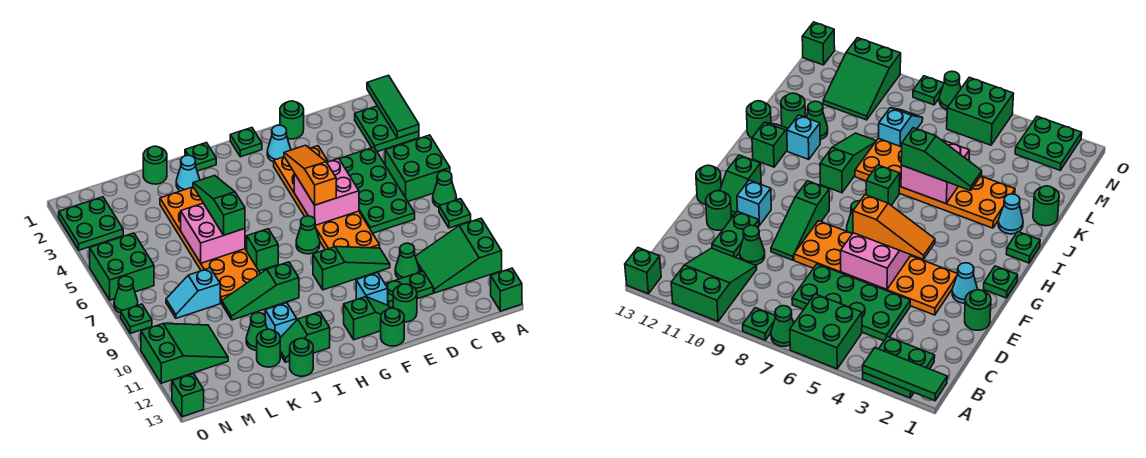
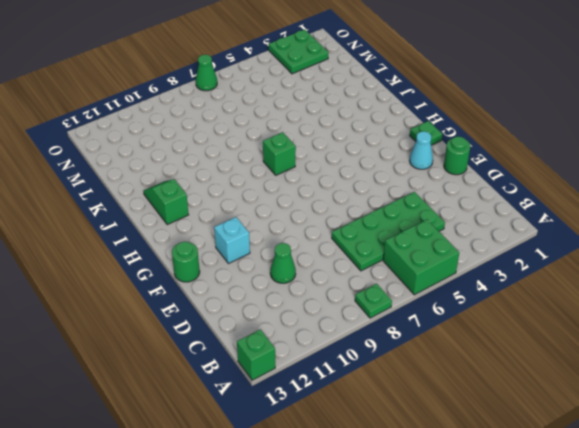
none -> green plate A2:B3 level 1
none -> green cone A7 level 1
none -> green slope A10:C11 level 1 top A
none -> green plate D11:E11 level 1

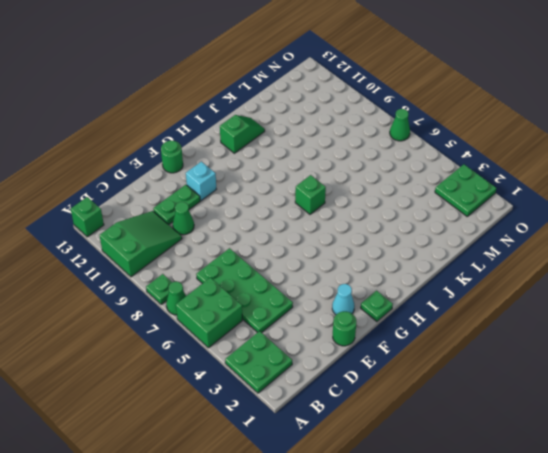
none -> orange plate E3:F8 level 1
none -> green slope E9:G9 level 1 top G
none -> green round brick E12 level 1
none -> green slope F12:G12 level 1 top G

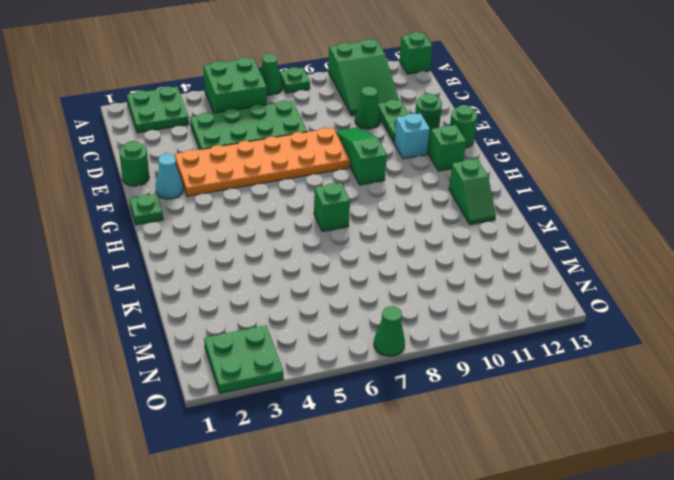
none -> green cone G7 level 1
none -> green plate I1 level 1
none -> green slope I9:K9 level 1 top I
none -> cyan cone J2 level 1

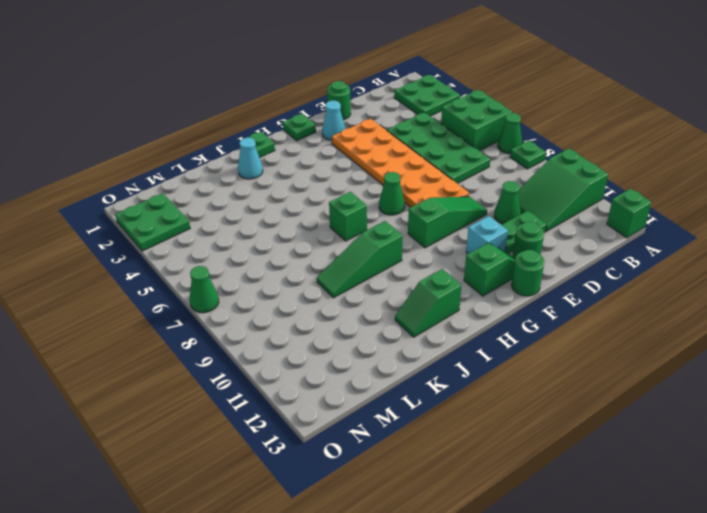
none -> orange plate J3:K8 level 1
none -> cyan brick J11 level 1
none -> green round brick J13 level 1
none -> green round brick K1 level 1

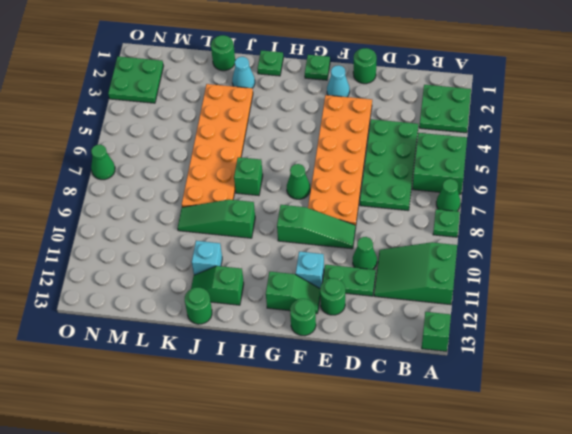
none -> green cone K11 level 1
none -> green round brick K12 level 1
none -> cyan slope L8:M8 level 1 top L
none -> green slope M10:O11 level 1 top O

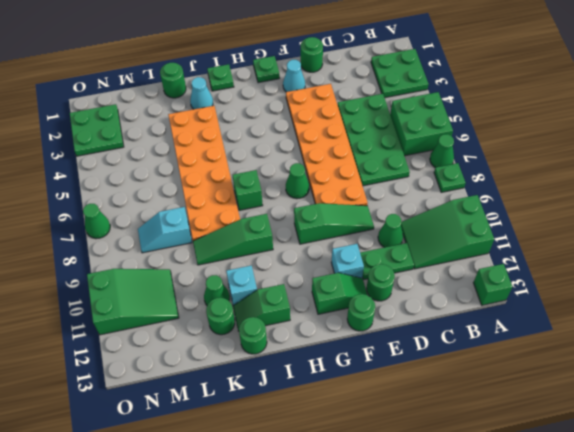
none -> green brick N5:O6 level 1
none -> green plate O8 level 1
none -> green brick O13 level 1
none -> green tile A1:A3 level 2

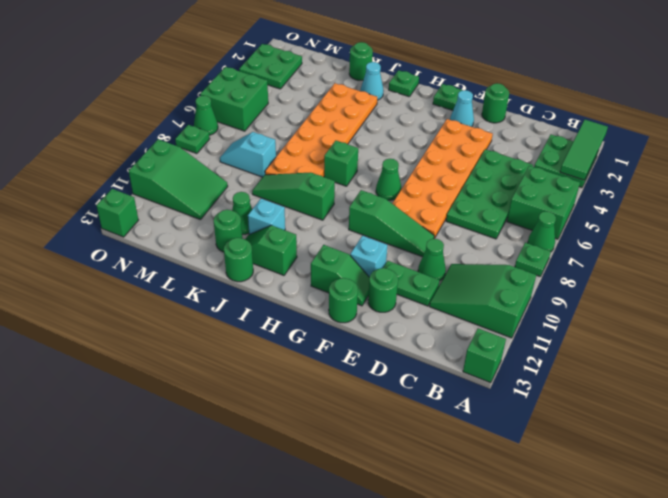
none -> pink brick E5:F6 level 2
none -> pink brick J5:K6 level 2
none -> orange slope F4:F6 level 3 top 6
none -> green slope J4:J6 level 3 top 6

